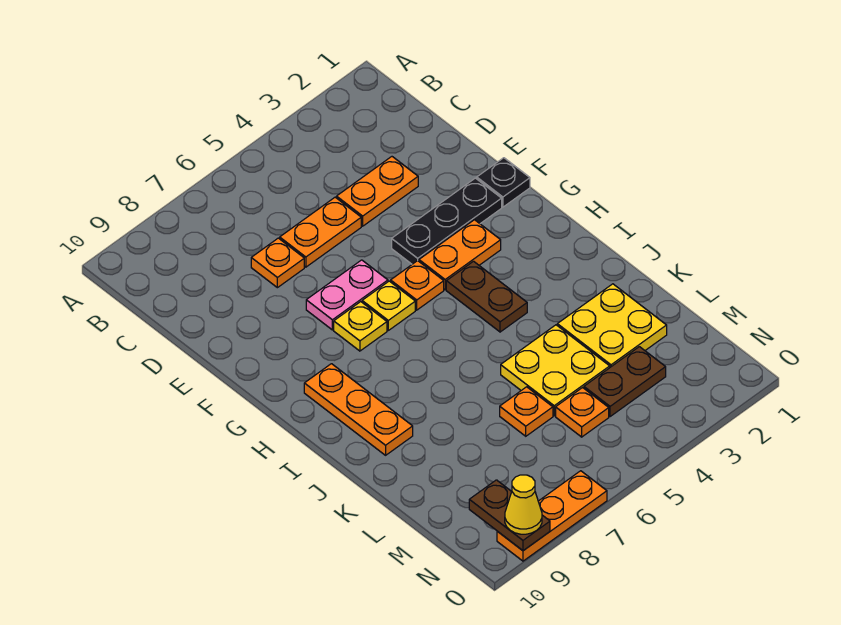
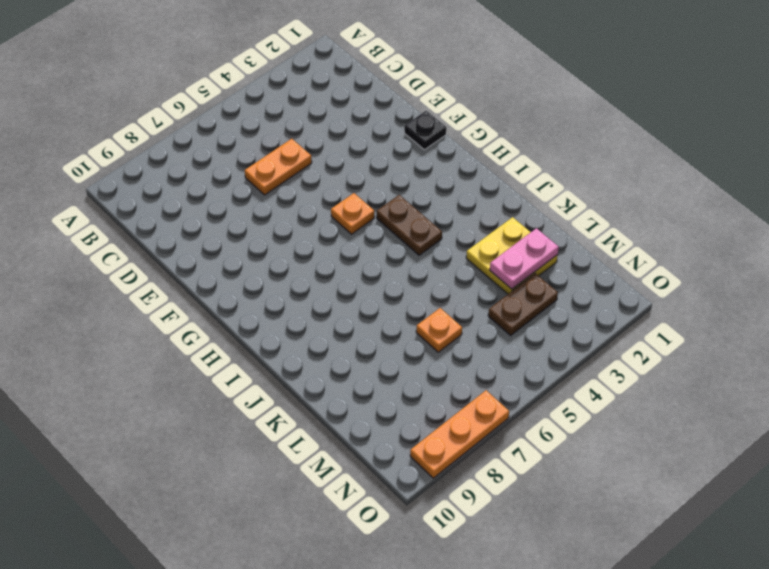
pink plate L2:L3 level 2 -> pink plate F6:F7 level 1
none -> orange plate D3:D4 level 1
none -> orange plate D7 level 1
none -> black plate F2:F4 level 1

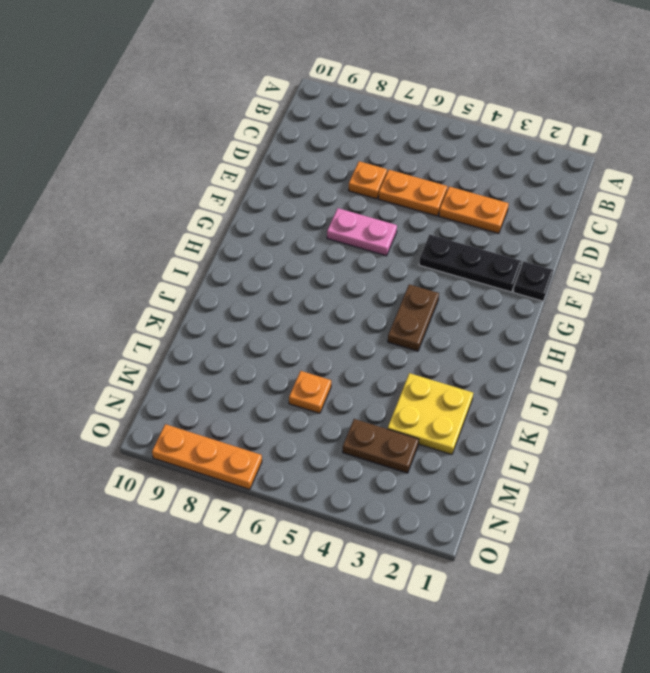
none -> orange plate G3:G4 level 1
none -> orange plate G5 level 1
none -> yellow plate G6 level 1

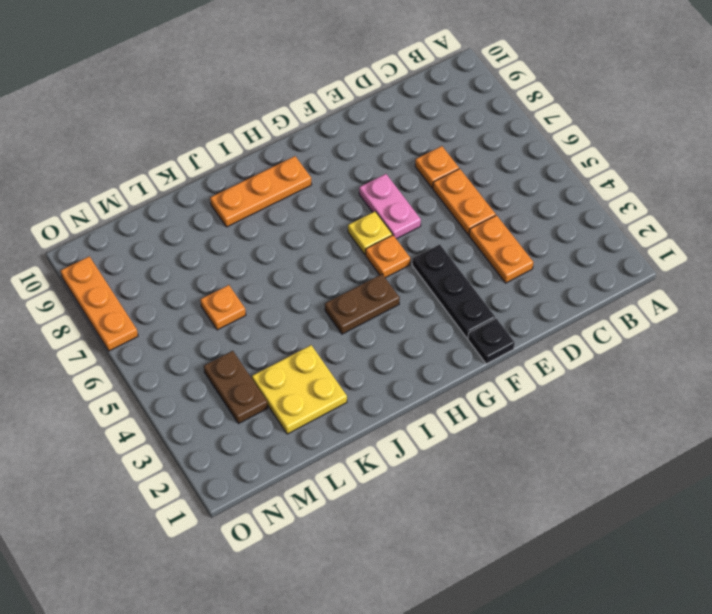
none -> orange plate G3:G4 level 1
none -> yellow plate G7 level 1
none -> yellow plate K4:L5 level 1

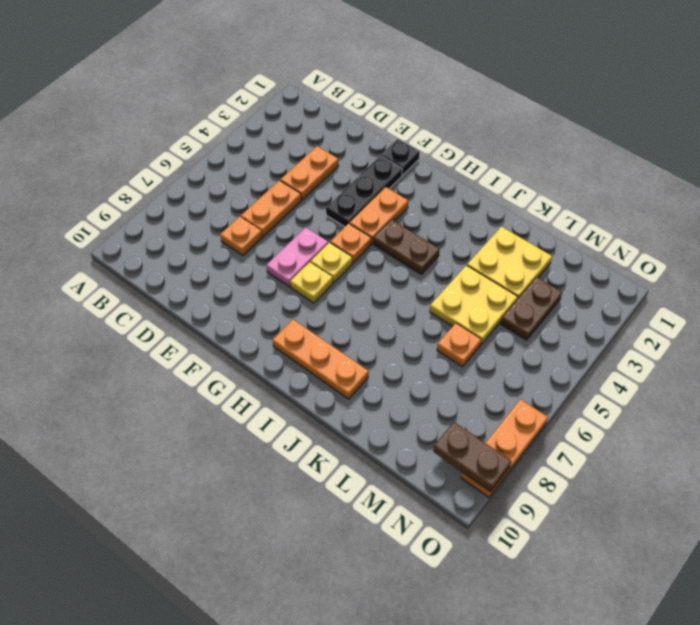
none -> orange plate M5 level 1
none -> yellow cone O9 level 3

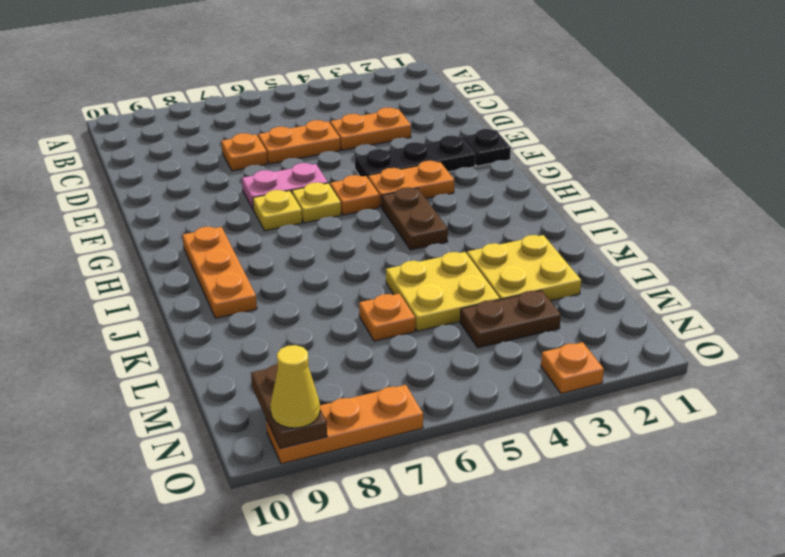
orange plate O3 level 1 -> orange plate M5 level 1

